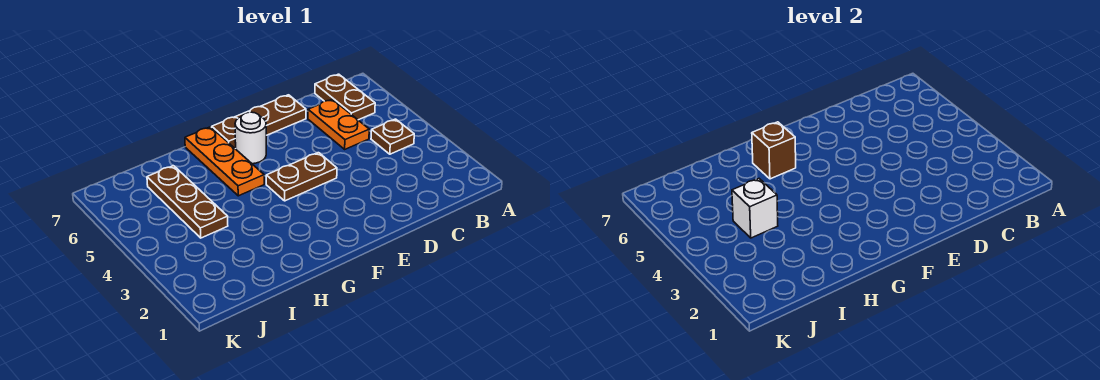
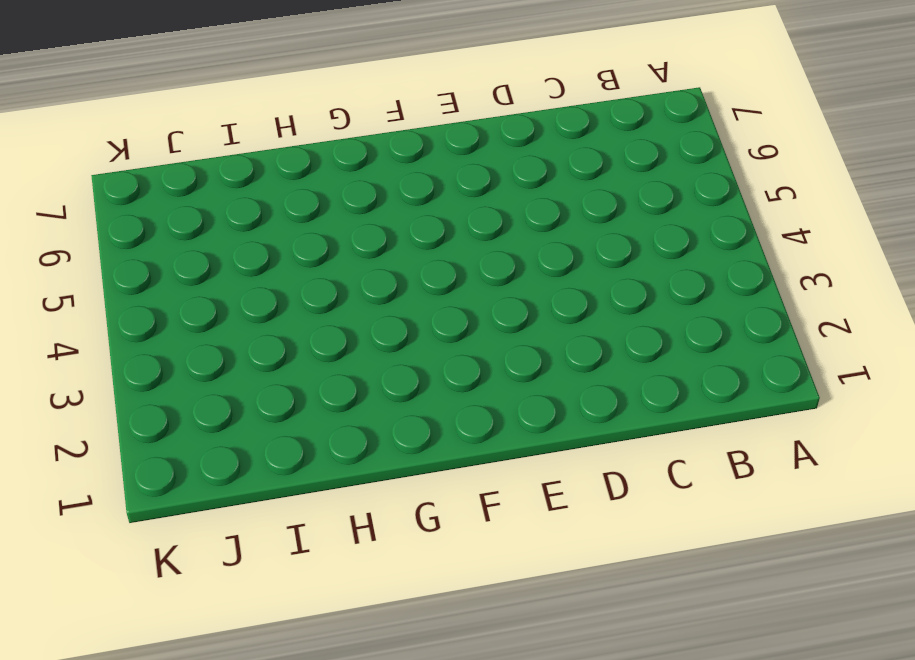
none -> brown plate B4 level 1
none -> brown plate B6:B7 level 1

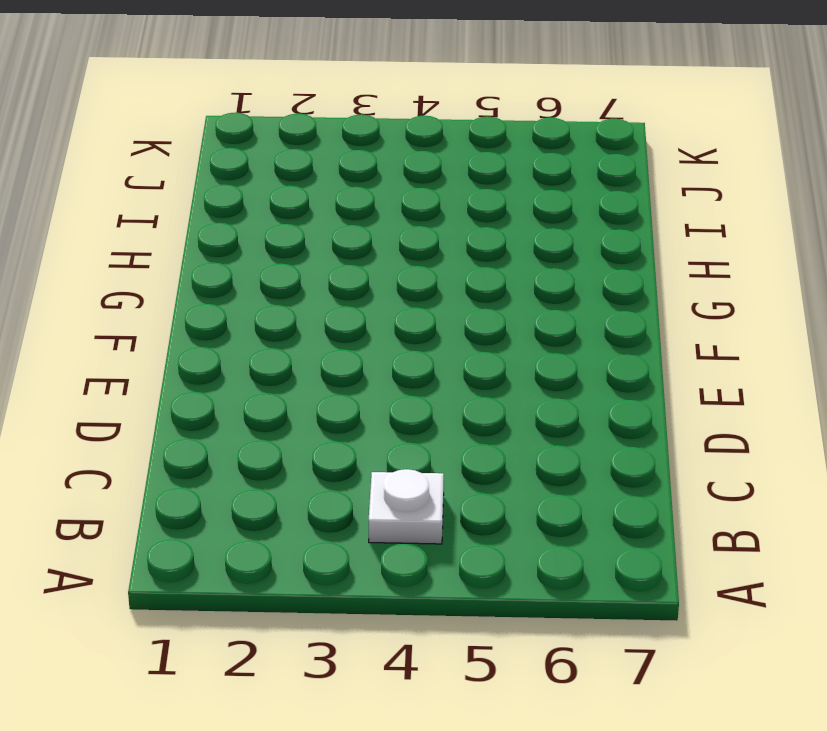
white plate B4 level 1 -> brown plate B4 level 1
none -> brown plate B6:B7 level 1
none -> orange plate C5:C6 level 1

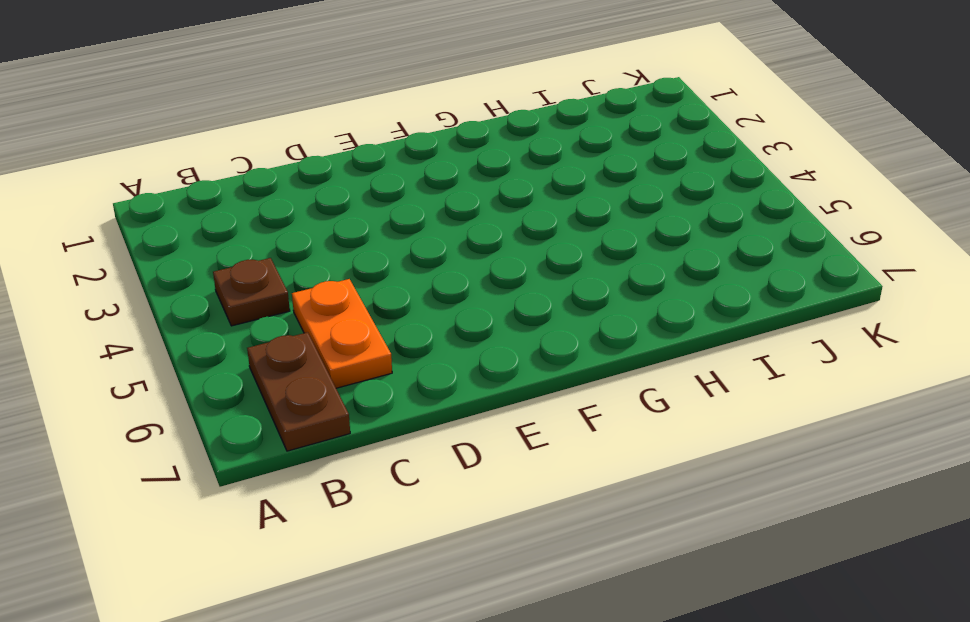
none -> brown plate D7:F7 level 1
none -> brown plate E4:F4 level 1

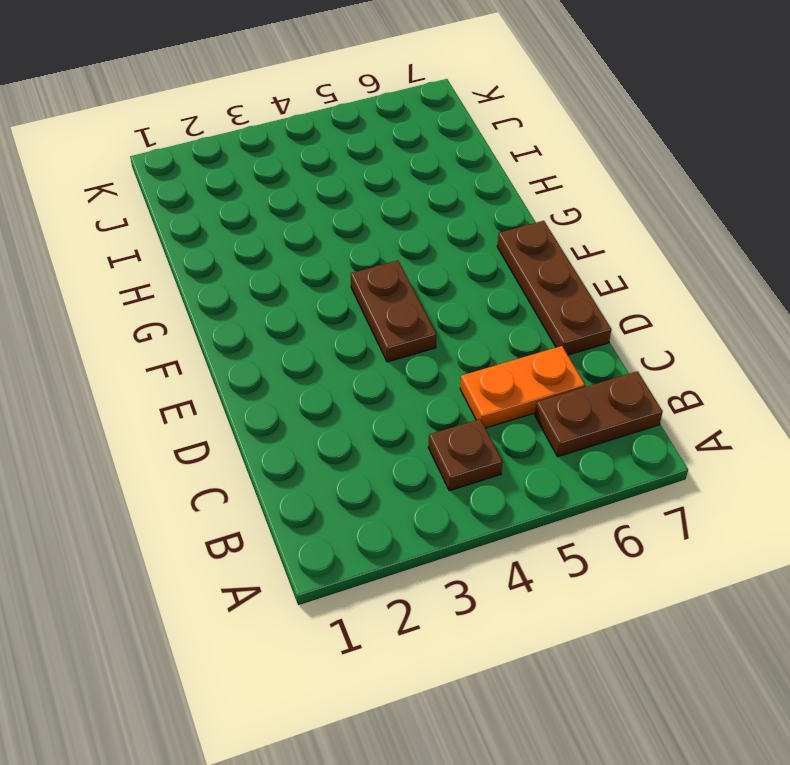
none -> white round brick F6 level 1
none -> orange plate G5:G7 level 1

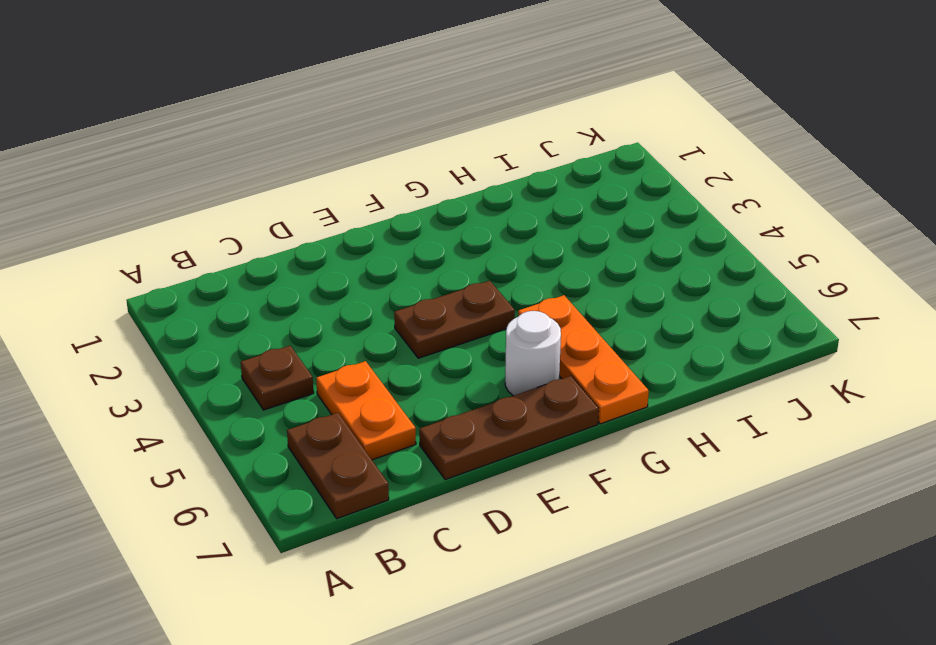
none -> brown plate I4:I6 level 1
none -> brown brick G6 level 2

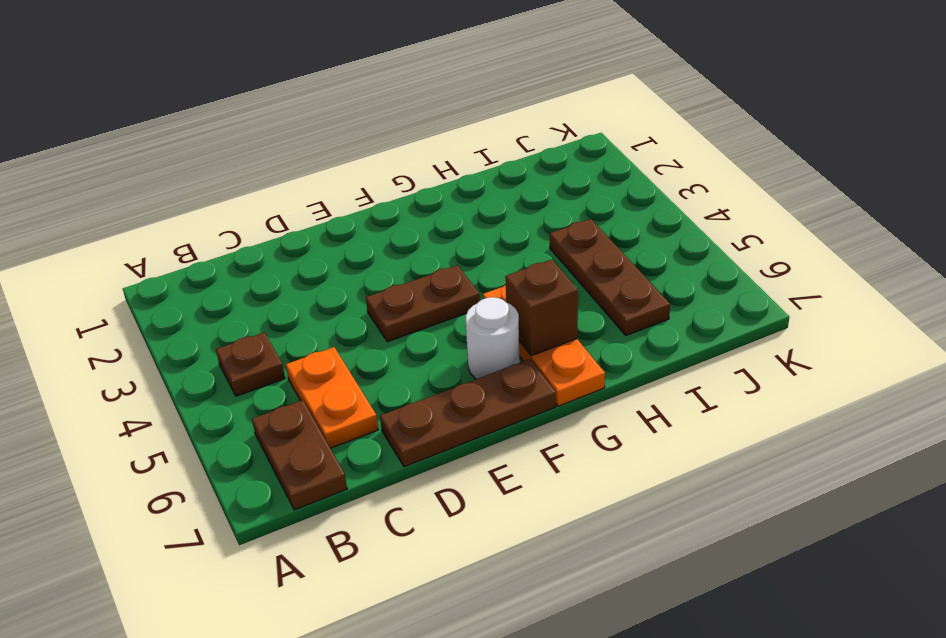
none -> white brick I4 level 2

